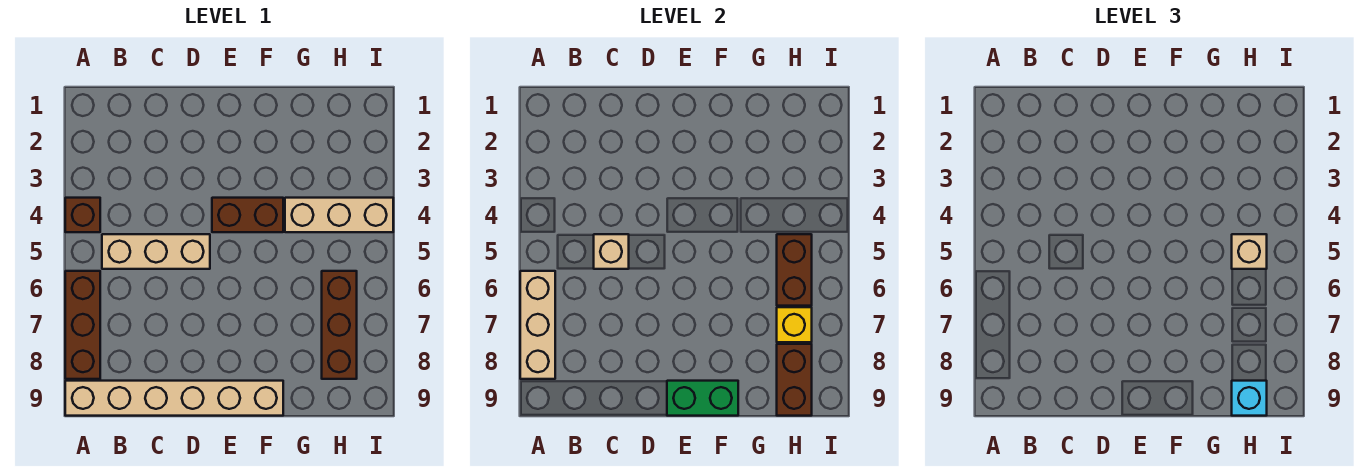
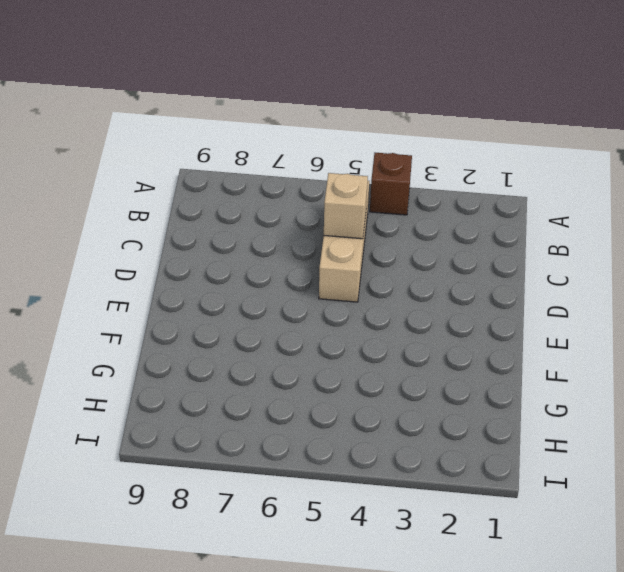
none -> brown brick A6:A8 level 1
none -> tan brick A9:F9 level 1
none -> brown brick E4:F4 level 1

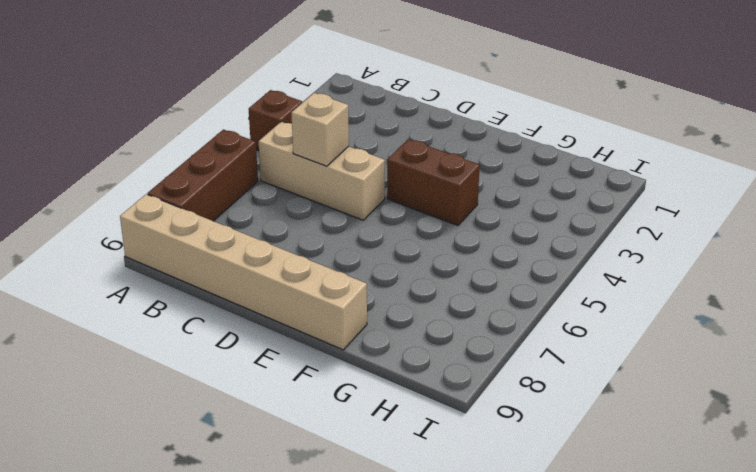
none -> tan brick G4:I4 level 1
none -> brown brick H6:H8 level 1
none -> tan brick A6:A8 level 2

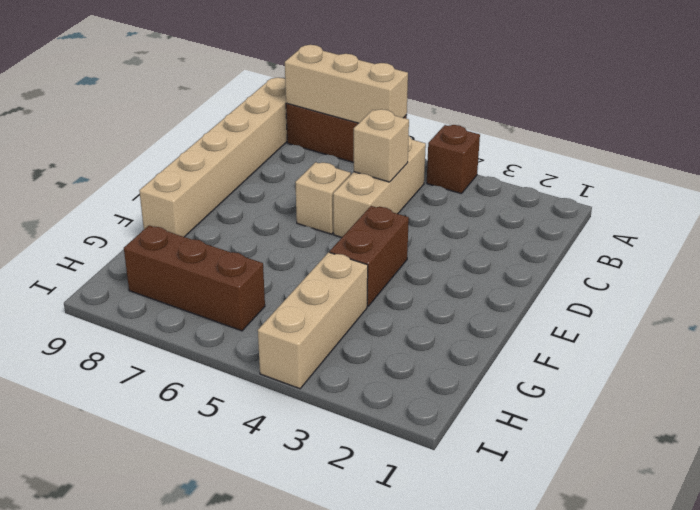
tan brick D6 level 1 -> tan brick H5 level 3
none -> green brick E9:F9 level 2
none -> brown brick H5:H6 level 2
none -> yellow brick H7 level 2

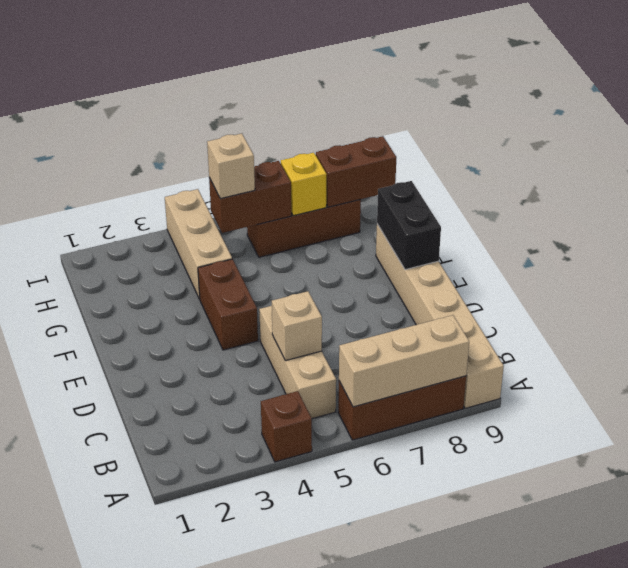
black brick E9:F9 level 2 -> green brick E9:F9 level 2
none -> cyan brick H9 level 3

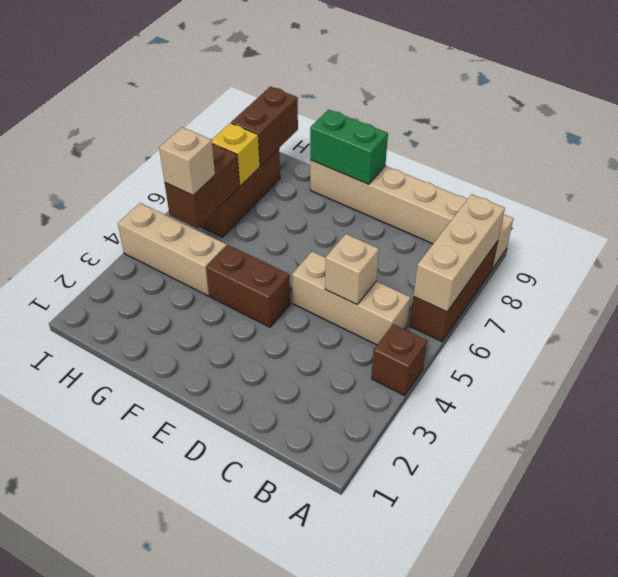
none -> cyan brick H9 level 3

